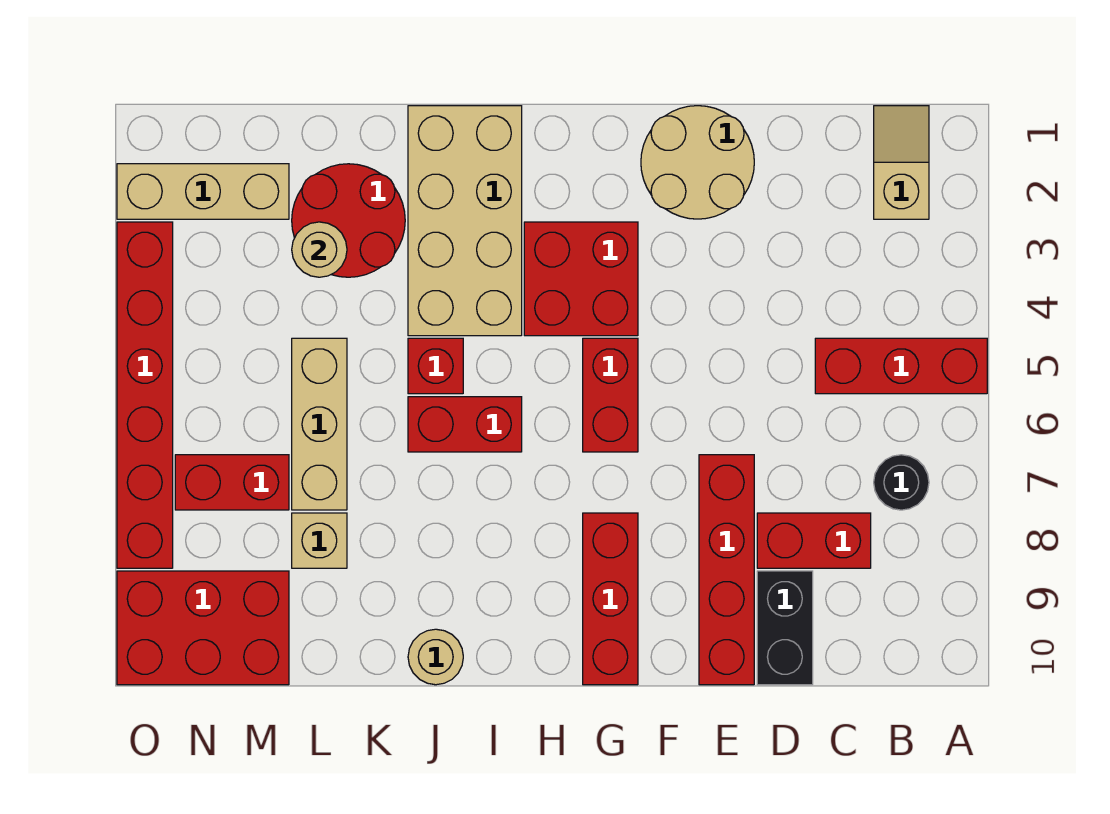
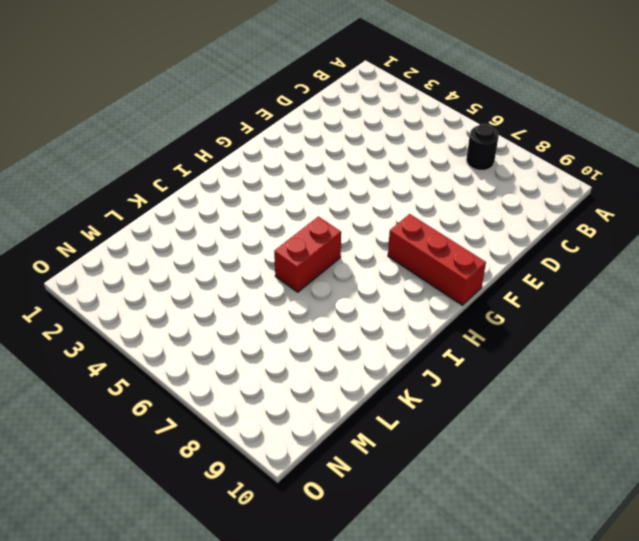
none -> red brick A5:C5 level 1
none -> tan slope B1:B2 level 1 top 2
none -> red brick C8:D8 level 1

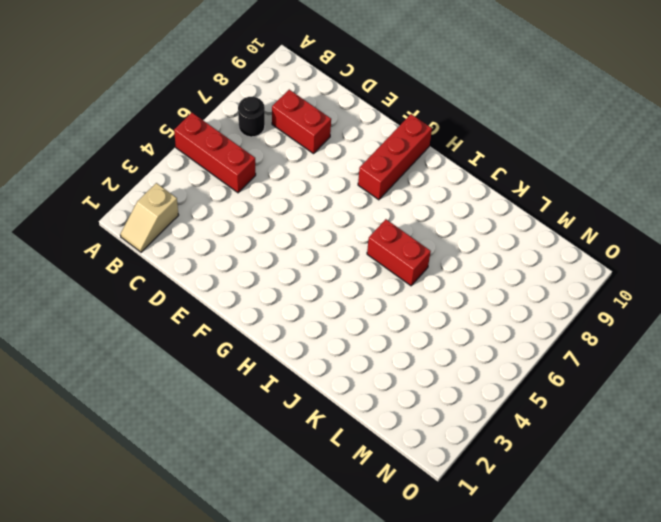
none -> black brick D9:D10 level 1
none -> tan round brick E1:F2 level 1
none -> red brick E7:E10 level 1

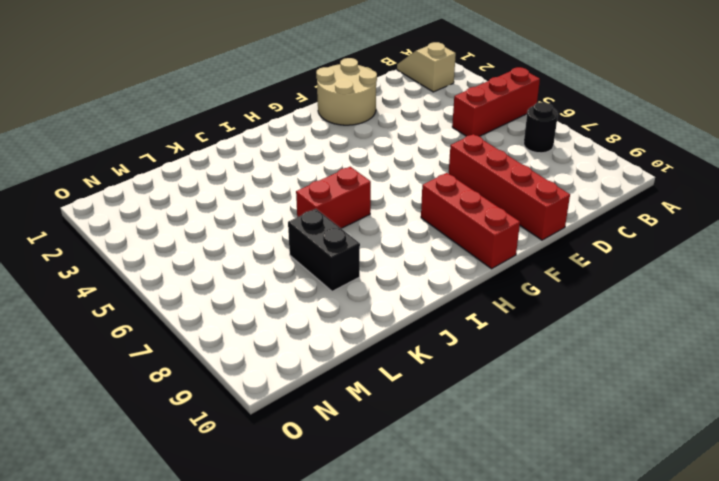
black brick K7:K8 level 1 -> black brick D9:D10 level 1
none -> red brick C8:D8 level 1
none -> red brick G3:H4 level 1
none -> red brick G5:G6 level 1

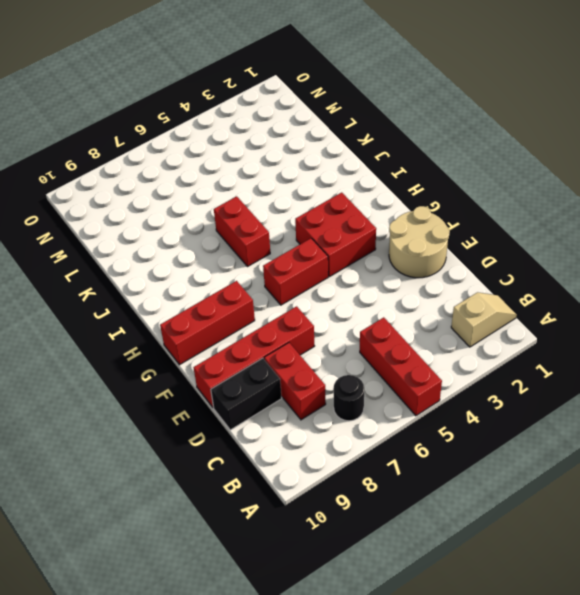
none -> tan brick I1:J4 level 1
none -> red brick J5 level 1
none -> tan round brick J10 level 1

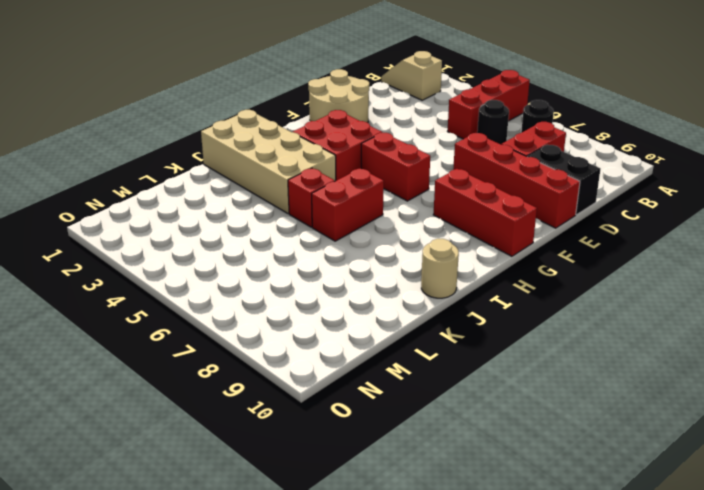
black round brick C6 level 1 -> none
none -> red round brick K2:L3 level 1
none -> tan brick L5:L7 level 1
none -> tan brick L8 level 1

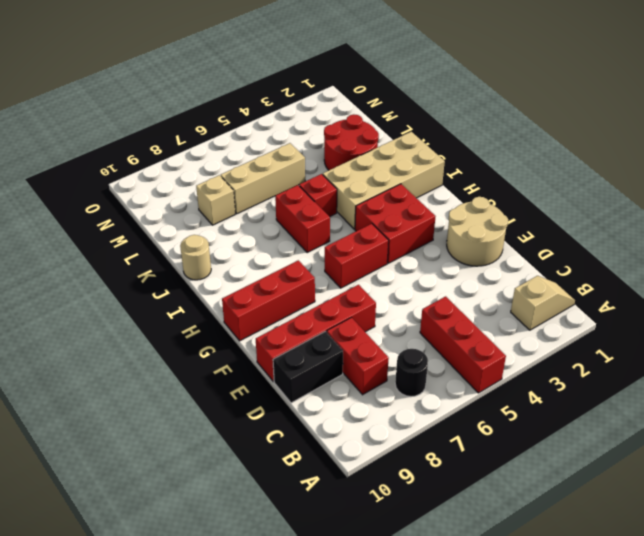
none -> tan brick M2:O2 level 1
none -> red brick M7:N7 level 1
none -> red brick M9:O10 level 1

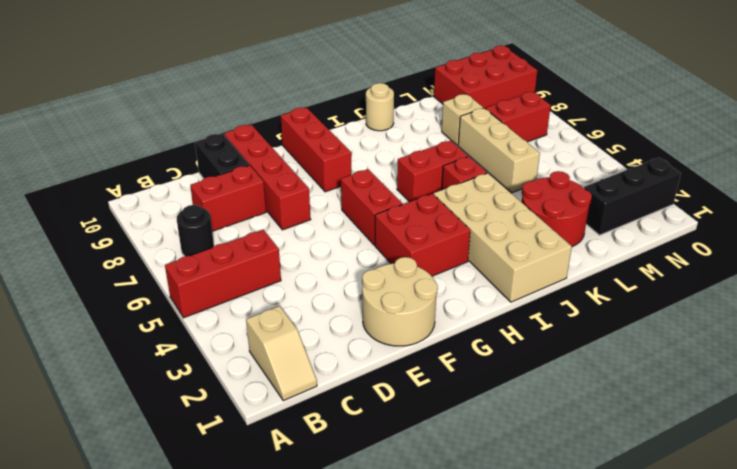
black brick M2:O2 level 1 -> tan brick M2:O2 level 1
none -> red brick O3:O8 level 1
none -> tan round brick L3 level 2

